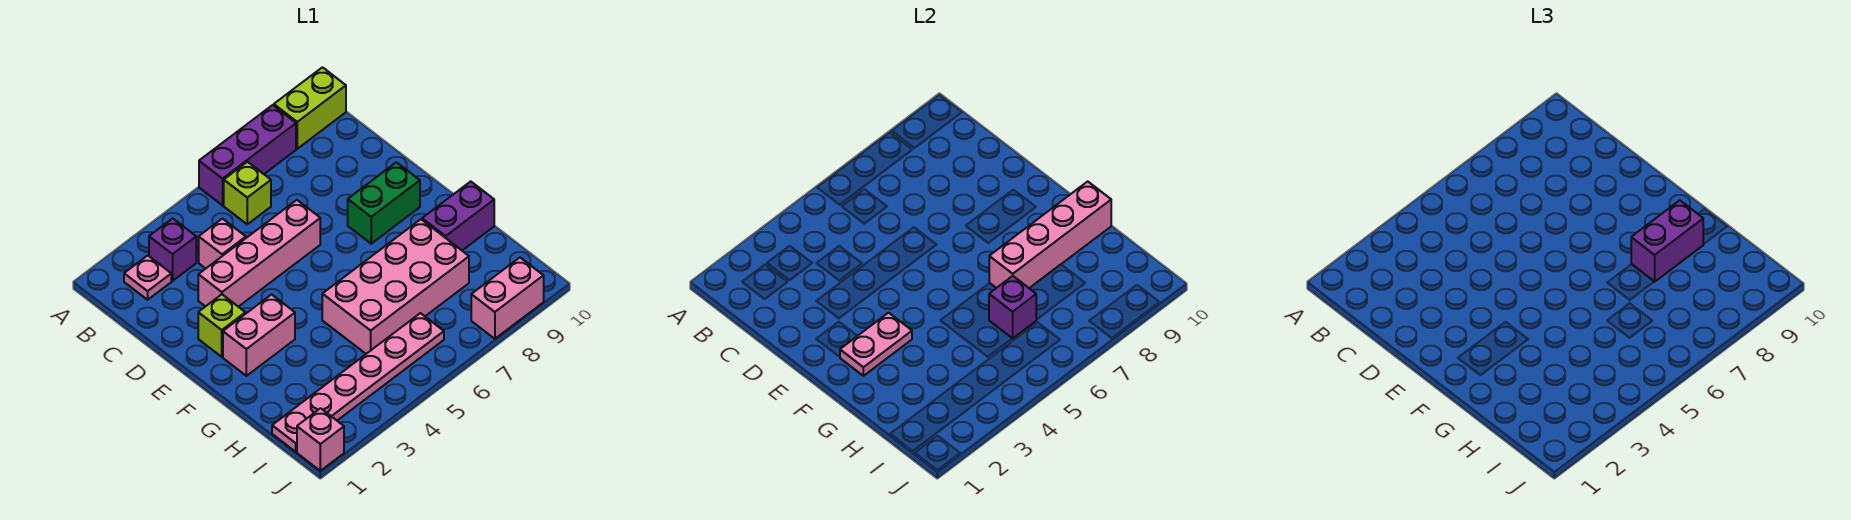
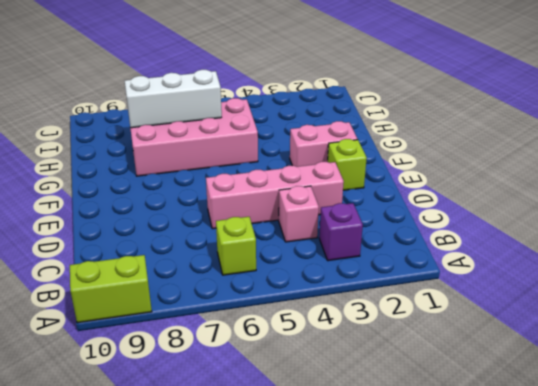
white brick H6:H8 level 2 -> purple brick H6 level 2
none -> purple brick A6:A8 level 1
none -> pink plate B2 level 1
none -> green brick E8:E9 level 1

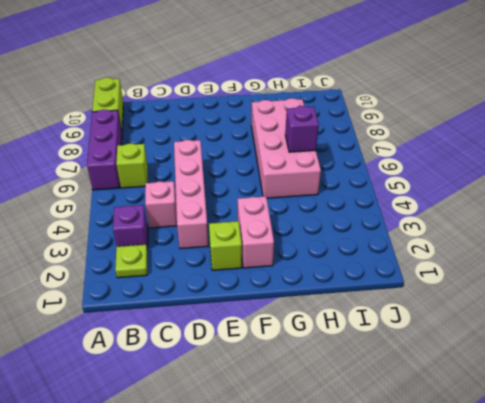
lime plate B2 level 1 -> pink plate B2 level 1
none -> green brick E8:E9 level 1
none -> purple brick G9:G10 level 1
none -> pink plate I1:I6 level 1

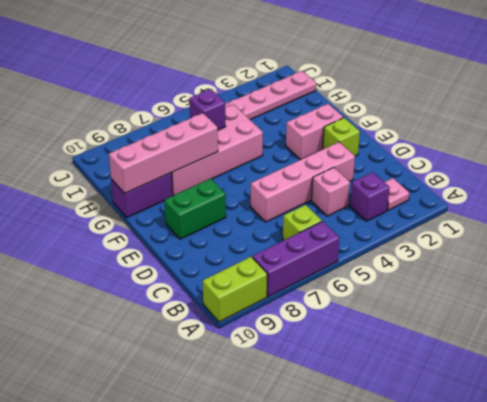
none -> pink brick J1 level 1
none -> pink brick J8:J9 level 1
none -> pink plate F2:F3 level 2

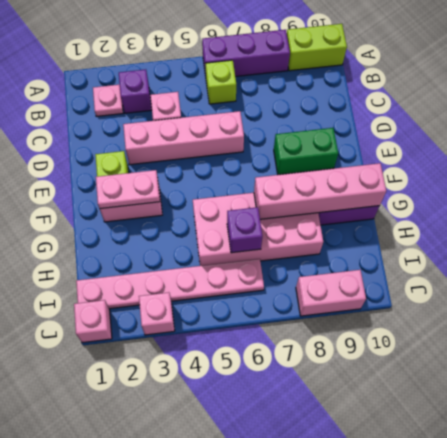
pink brick J3 level 1 -> none
none -> purple brick G8:G9 level 3

